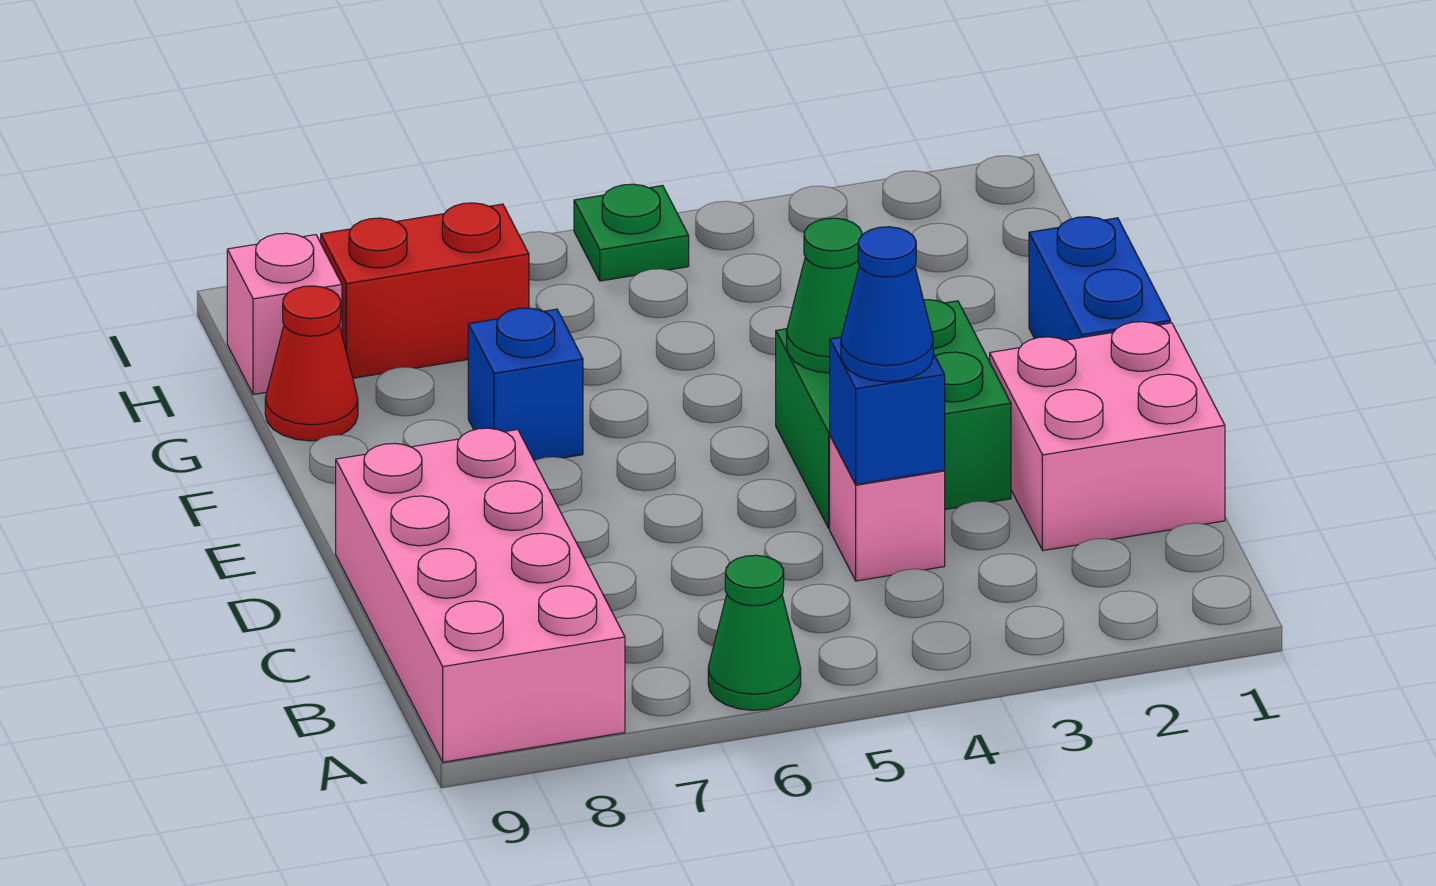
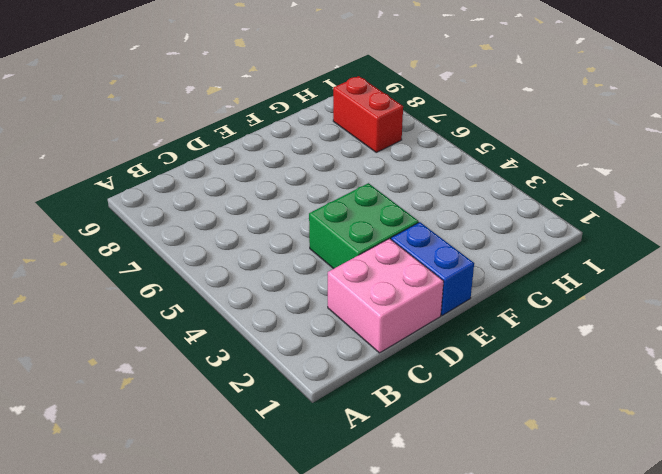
blue brick E1:E2 level 1 -> blue brick E1:F1 level 1
none -> green cone A6 level 1
none -> pink brick A8:D9 level 1
none -> pink brick C4 level 1

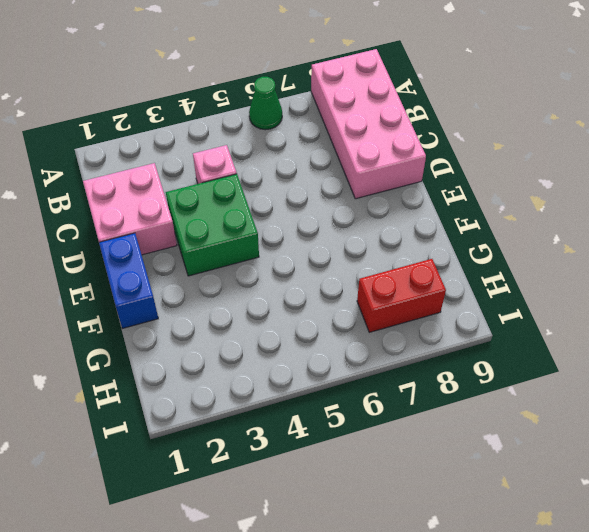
none -> blue brick F7 level 1
none -> red cone G9 level 1
none -> pink brick H9 level 1

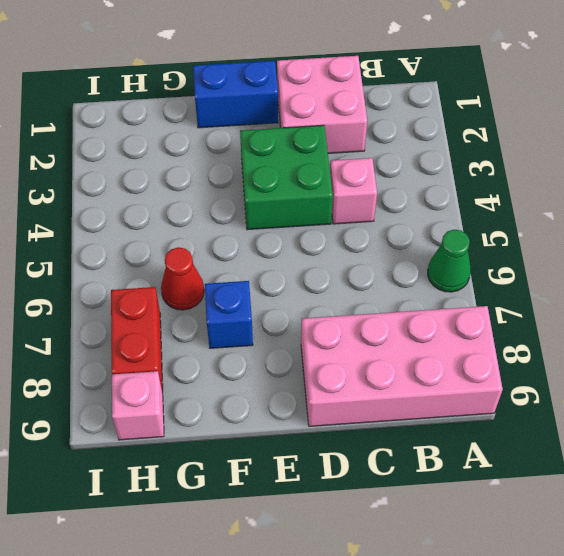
red cone G6 level 1 -> red cone G9 level 1
none -> green plate I5 level 1
none -> blue brick C4 level 2
none -> green cone E4 level 2

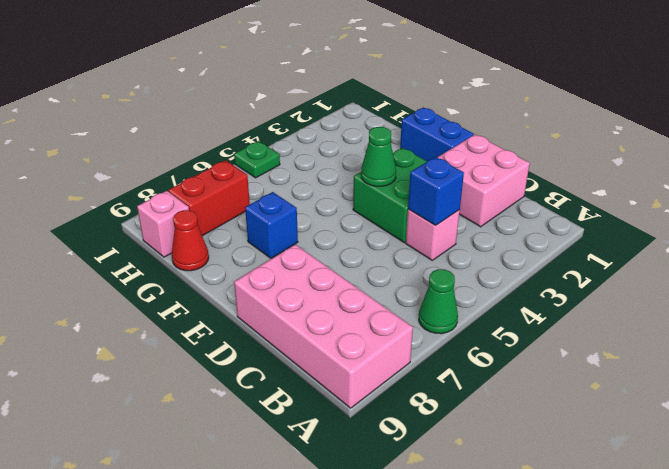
none -> blue cone C4 level 3

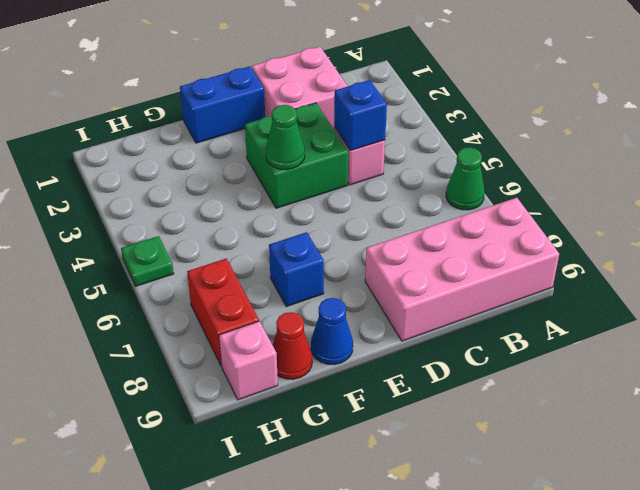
blue cone F9 level 1 -> blue cone C4 level 3

